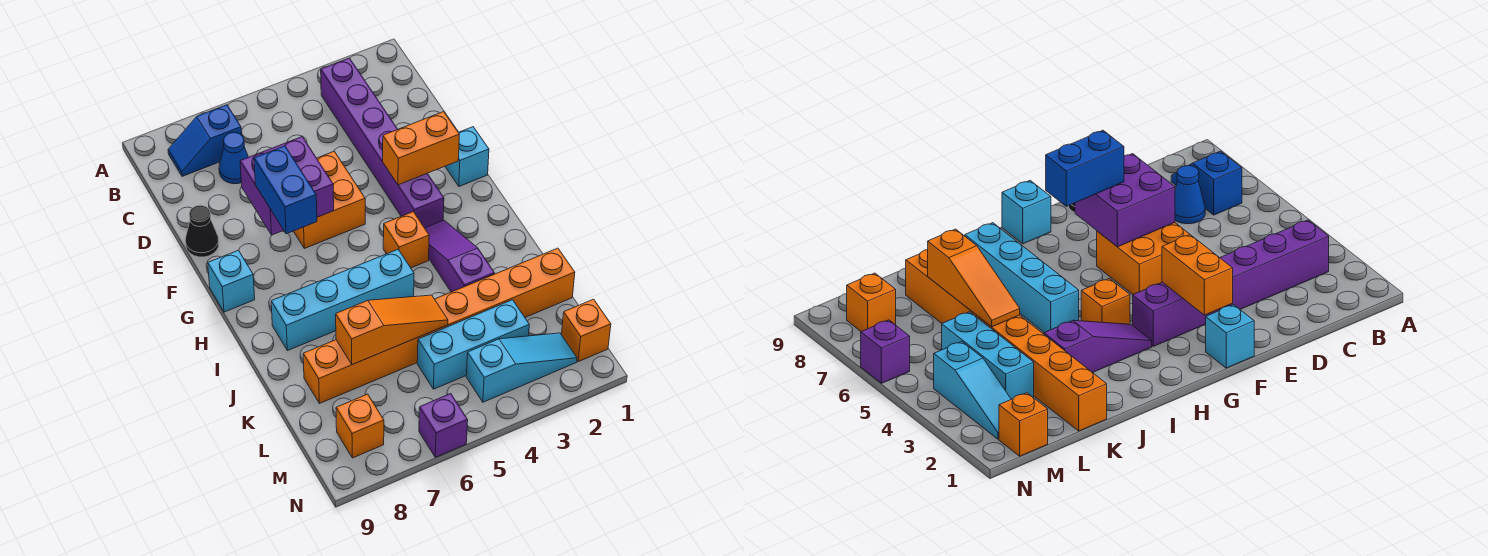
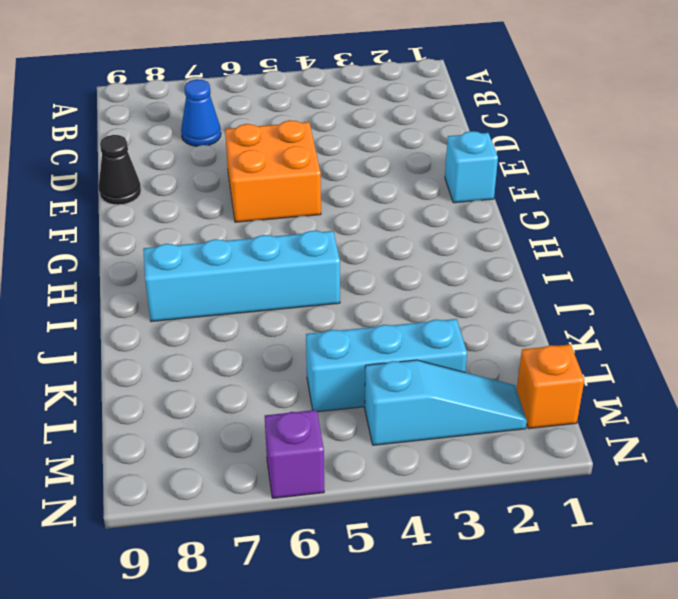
none -> purple brick B3:G3 level 1
none -> blue slope B7:B8 level 1 top 7
none -> cyan brick G9 level 1

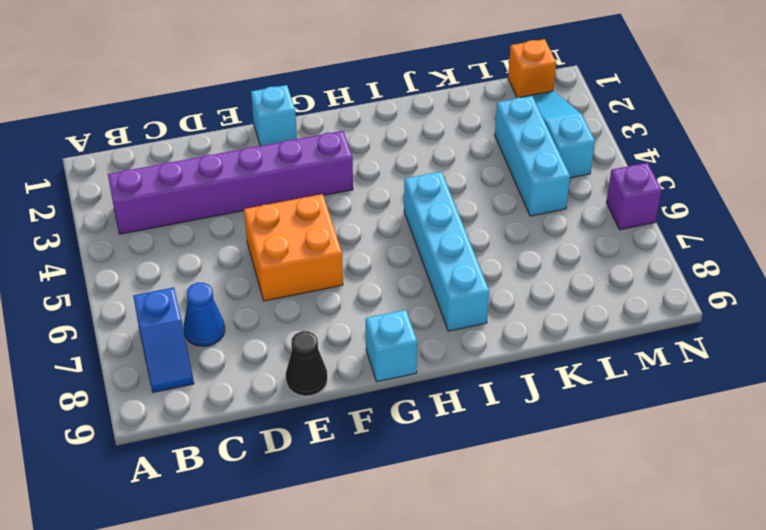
none -> purple slope H3:J3 level 1 top J
none -> orange brick H4 level 1
none -> orange brick K1:K8 level 1

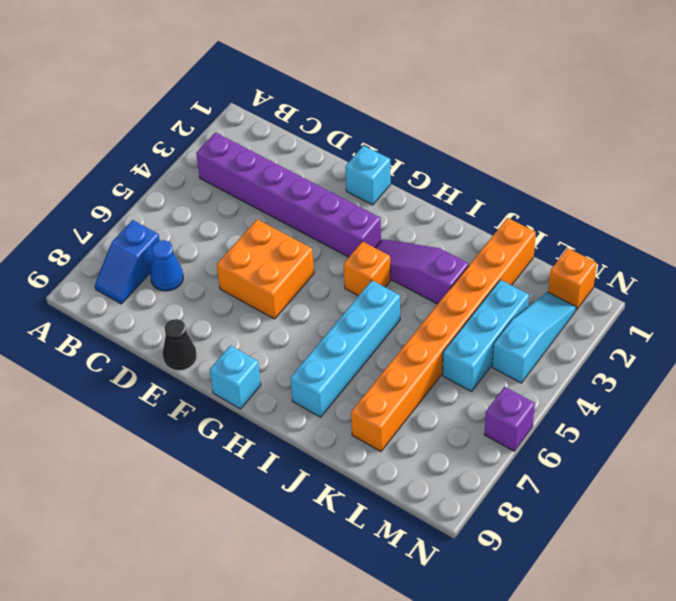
none -> orange brick M8 level 1
none -> purple brick E6:F7 level 2
none -> orange brick F2:F3 level 2

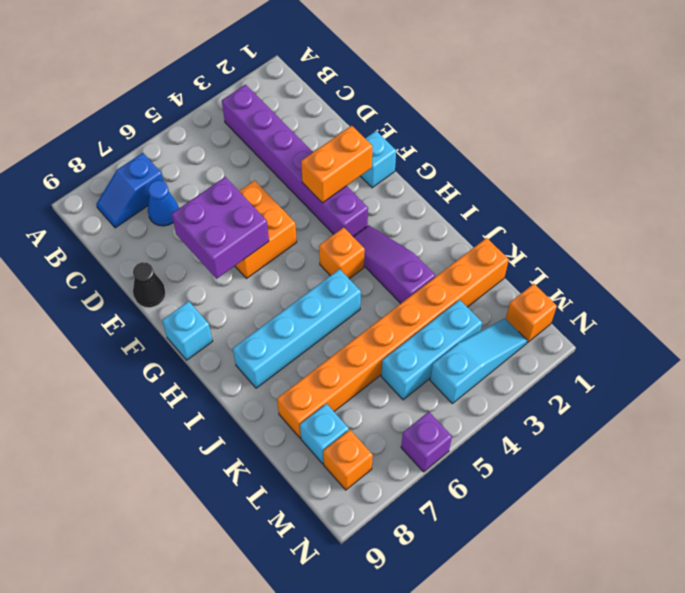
cyan brick L8 level 1 -> none
none -> orange slope K5:K7 level 2 top 7
none -> blue brick F7:G7 level 3

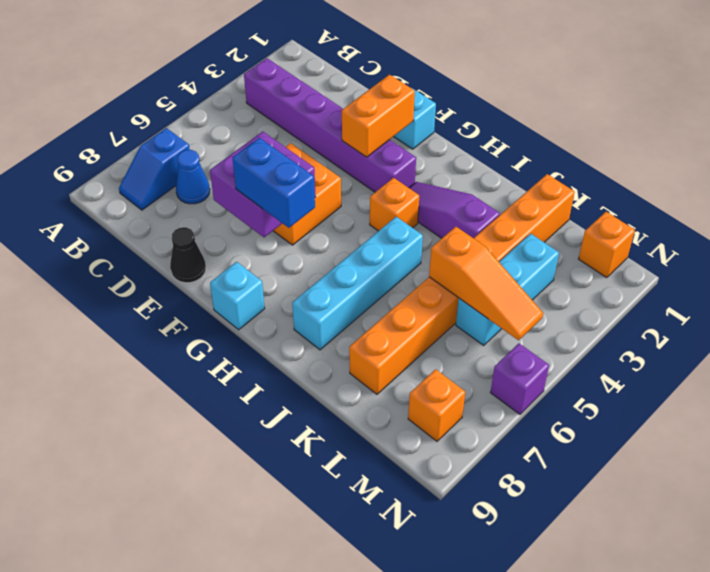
orange slope K5:M5 level 2 top K -> orange slope K5:K7 level 2 top 7
none -> cyan slope M2:M4 level 1 top 4

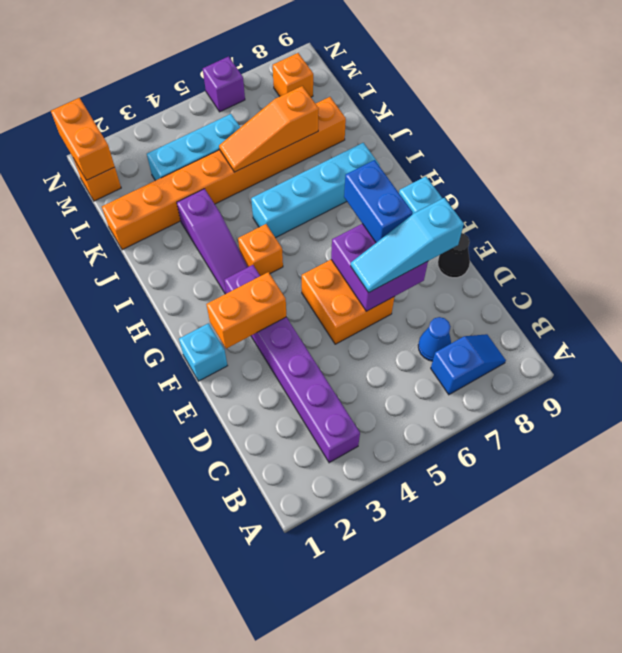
cyan slope E6:E8 level 3 top 8 -> cyan slope M2:M4 level 1 top 4
orange brick M1:N1 level 2 -> none

